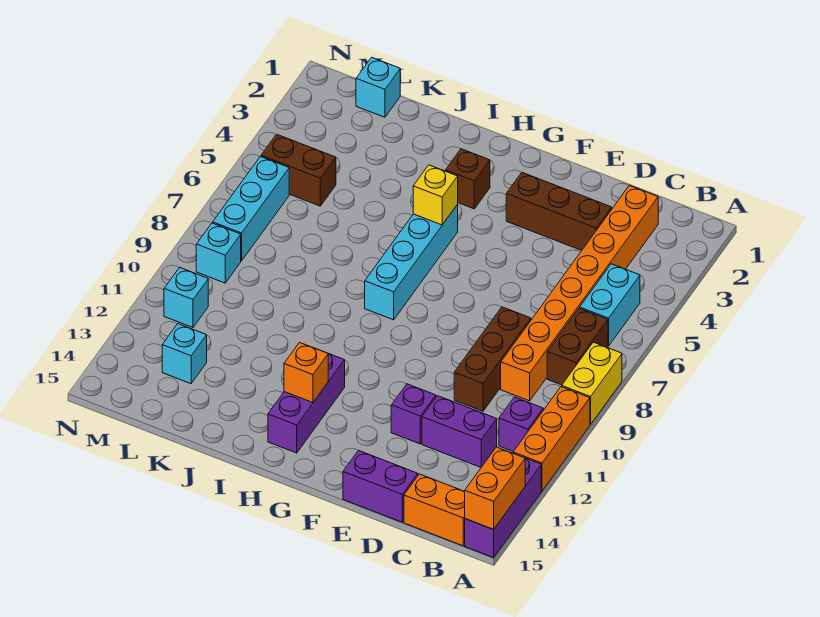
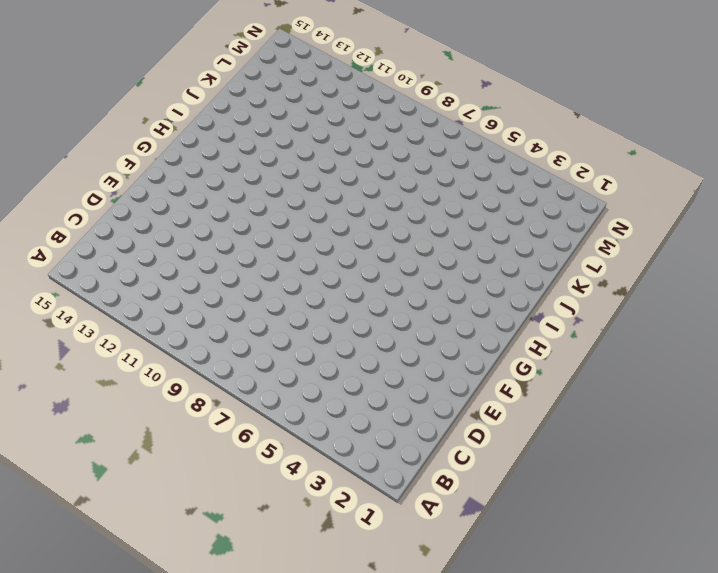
none -> yellow brick A8:A9 level 1
none -> orange brick A10:A12 level 1
none -> purple brick A13:A15 level 1

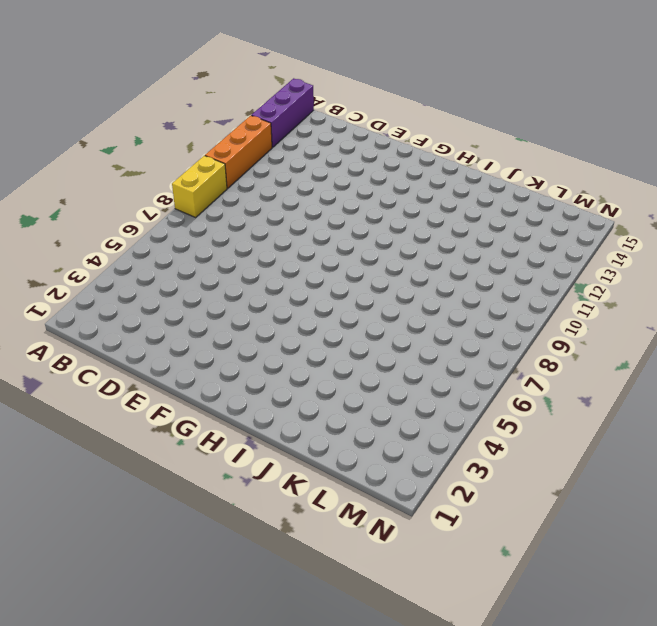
none -> cyan brick B5:B6 level 1
none -> brown brick B7:B8 level 1
none -> purple brick B11 level 1

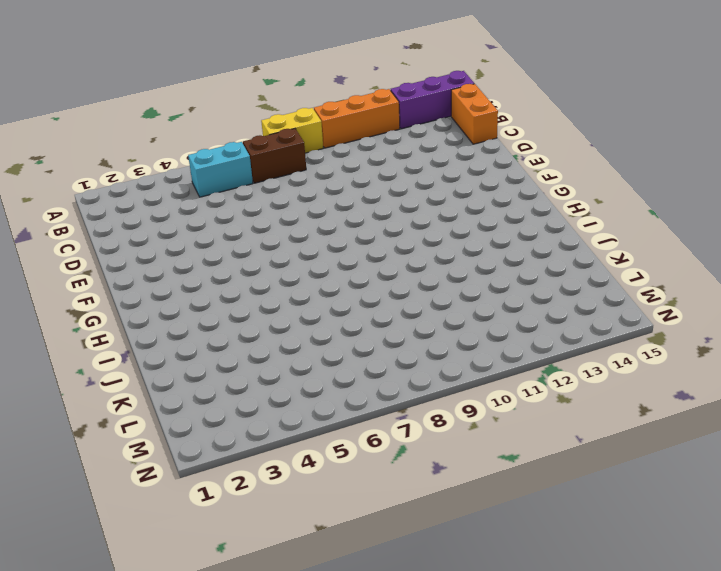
none -> purple brick B11 level 1
none -> orange brick C2:C9 level 1
none -> purple brick C12:D12 level 1

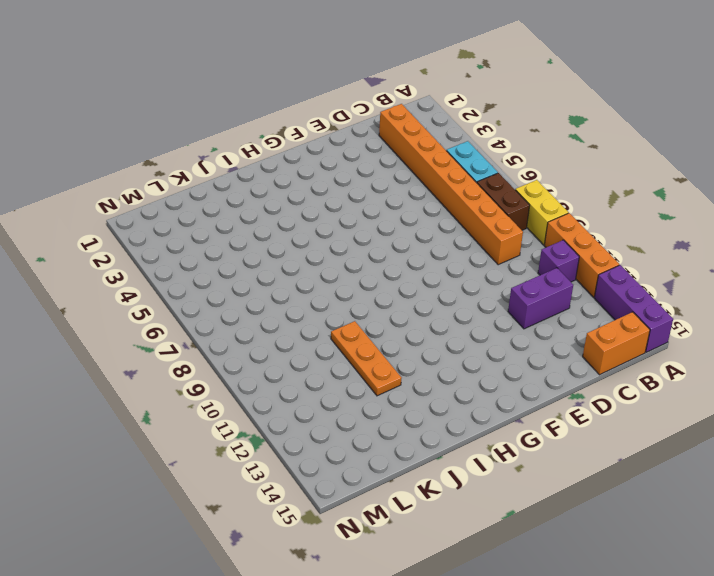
orange plate J10:J12 level 1 -> none
none -> brown brick D3:F3 level 1
none -> brown brick D8:D10 level 1
none -> purple brick D15:E15 level 1

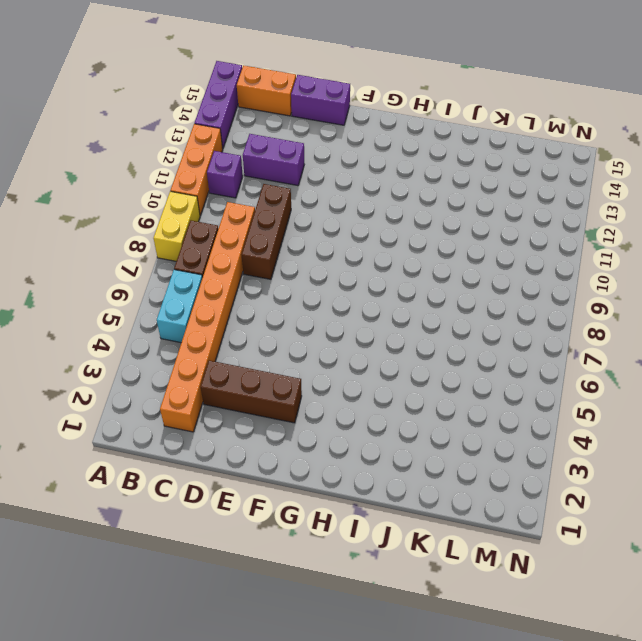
none -> purple brick E12 level 1
none -> brown brick H3 level 1
none -> cyan brick H5:H8 level 1

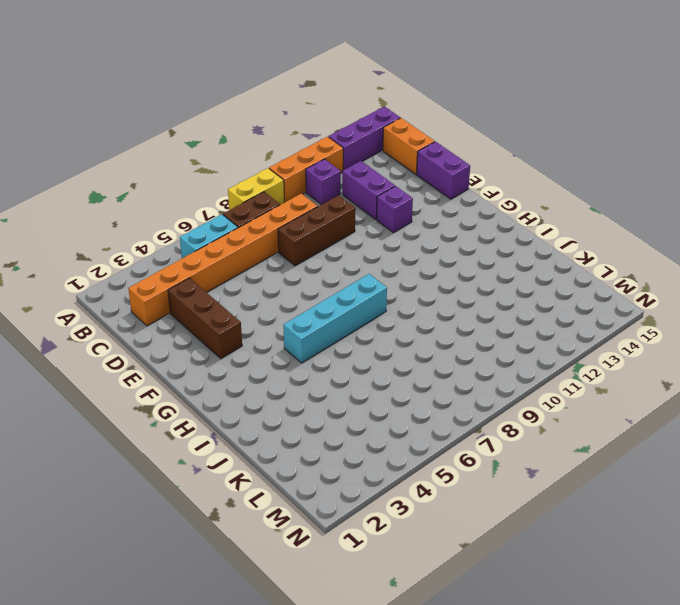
none -> brown brick H3 level 1
none -> purple brick H12:H14 level 1
none -> cyan brick L1 level 1

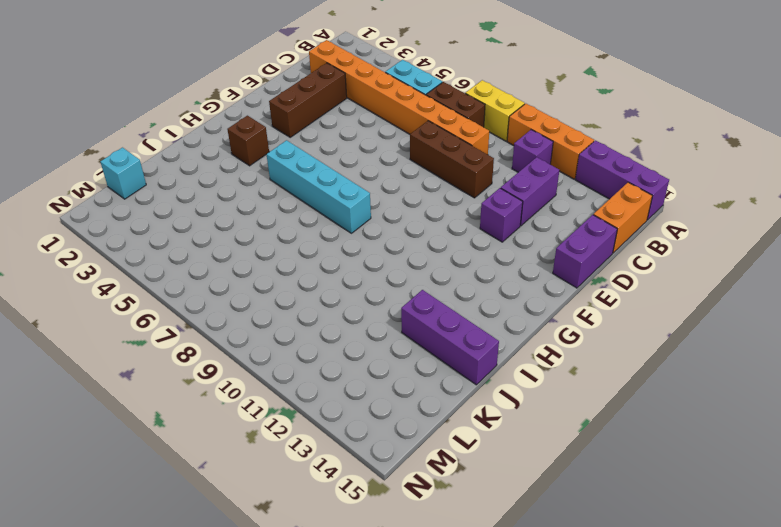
purple brick J13:J15 level 1 -> purple brick H12:H14 level 1
none -> brown brick L5:M5 level 1
none -> cyan brick L13 level 1
none -> cyan brick M6:M8 level 1

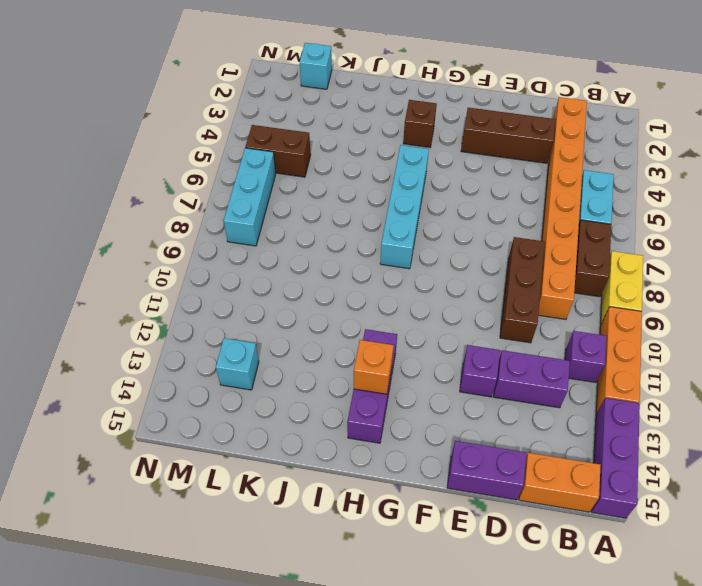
none -> cyan brick M9 level 1
none -> cyan brick M11 level 1
none -> orange brick A14:A15 level 2

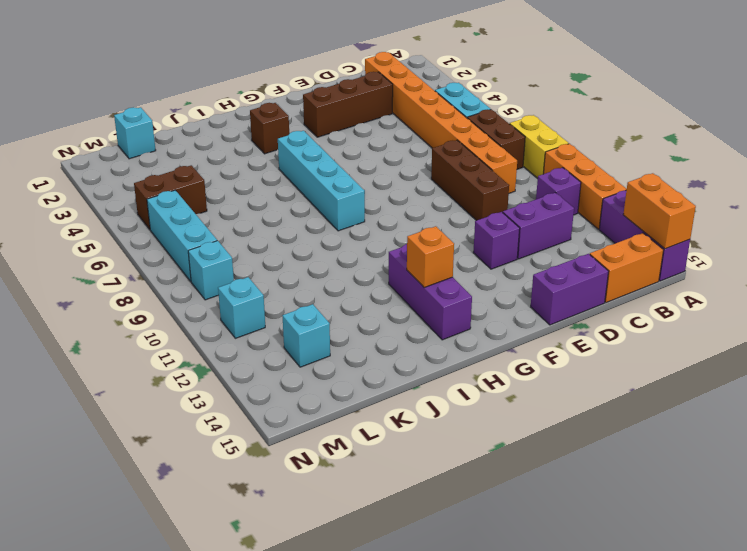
none -> yellow brick H5 level 2

